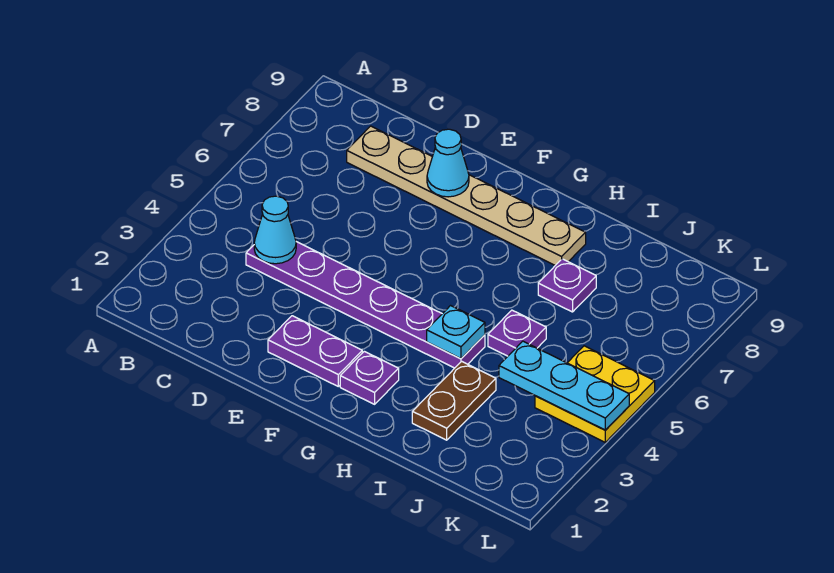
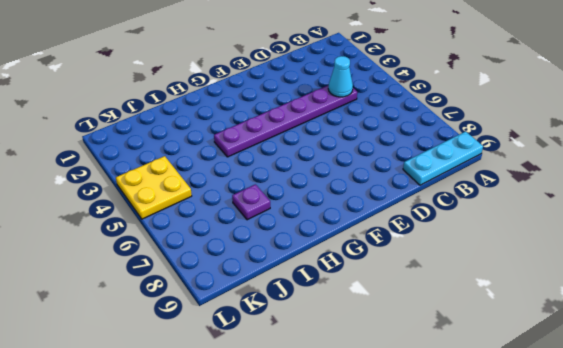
cyan plate A9:C9 level 1 -> cyan plate J4:L4 level 2
none -> tan plate C8:H8 level 1
none -> purple plate E2:F2 level 1
none -> purple plate G2 level 1

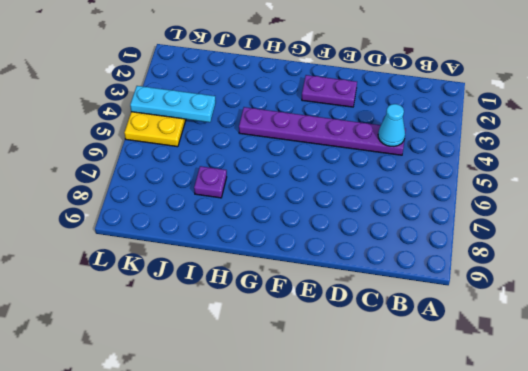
none -> tan plate C8:H8 level 1
none -> purple plate G2 level 1
none -> brown plate I2:I3 level 1

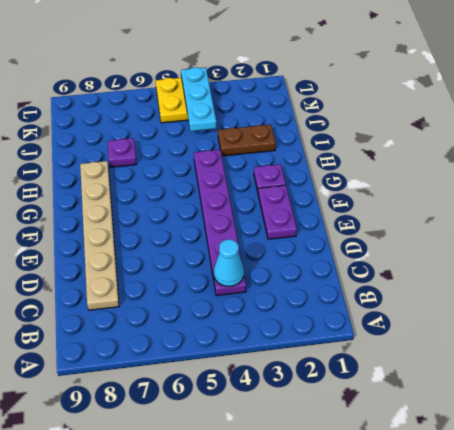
none -> purple plate I5 level 1
none -> cyan cone E8 level 2
none -> cyan plate H4 level 2

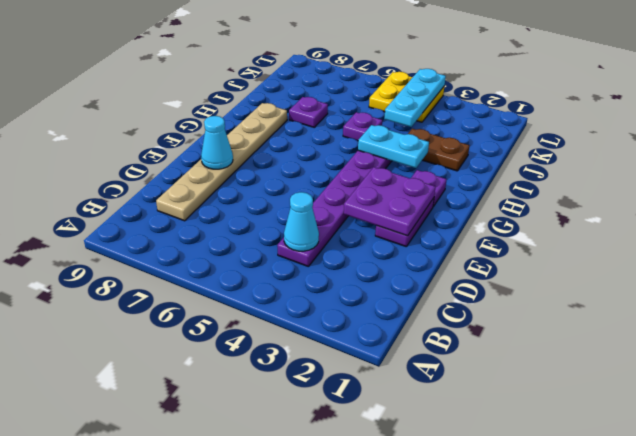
purple plate E2:F3 level 2 -> none
cyan plate H3:H4 level 2 -> cyan plate H4 level 2

